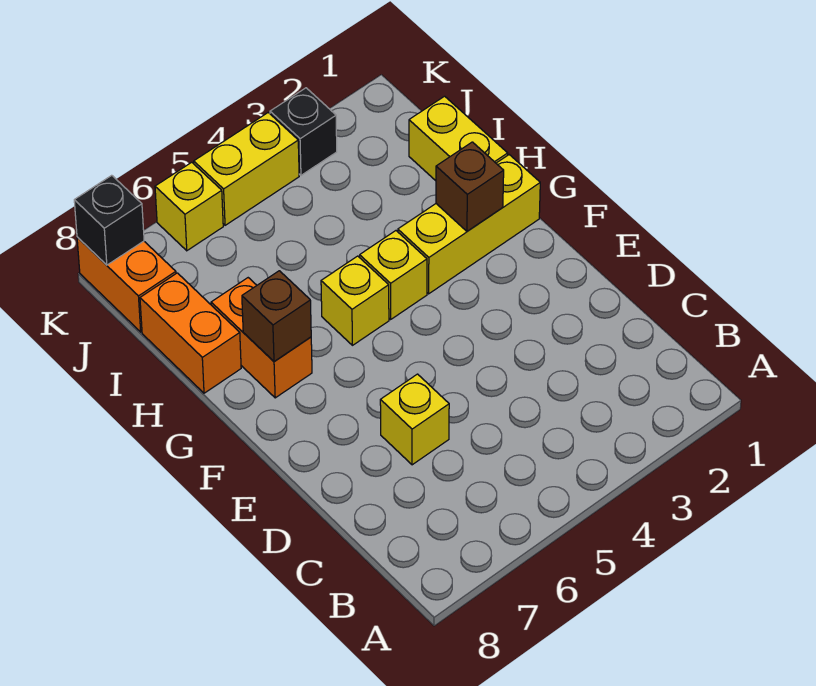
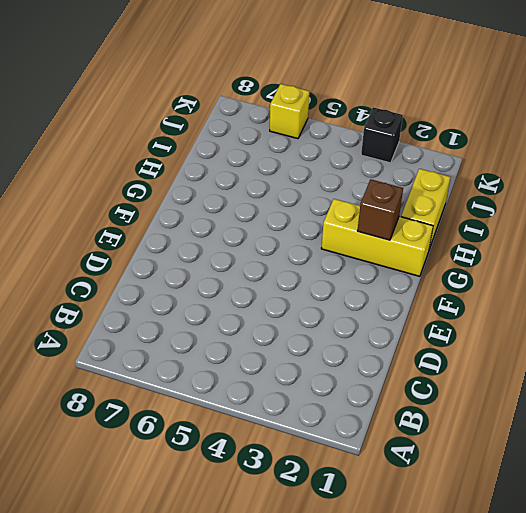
none -> yellow brick D6 level 1
none -> yellow brick G4 level 1
none -> yellow brick G5 level 1

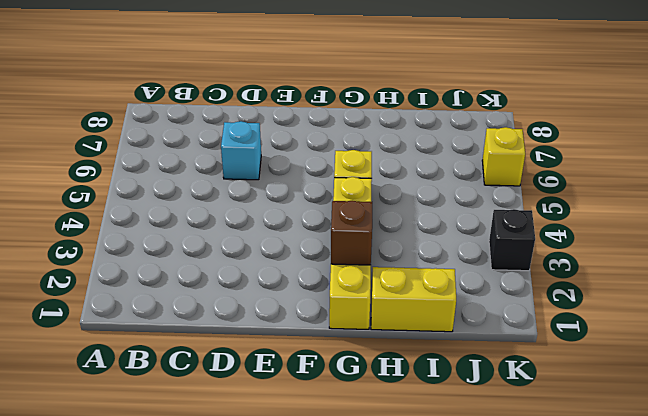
cyan brick D6 level 1 -> yellow brick D6 level 1
none -> orange brick G7:H7 level 1
none -> orange brick H8:I8 level 1
none -> orange brick J8:K8 level 1

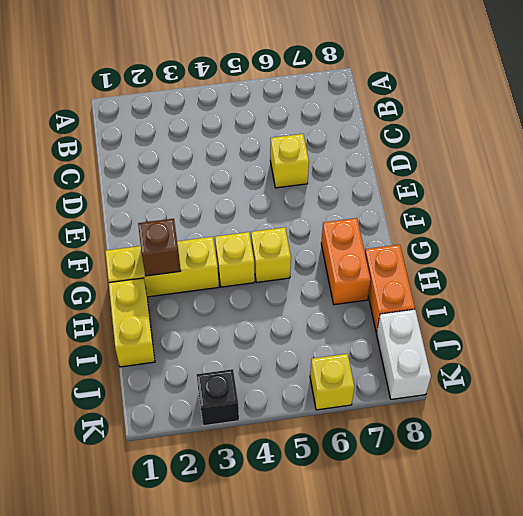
white brick J8:K8 level 1 -> orange brick J8:K8 level 1
none -> yellow brick K4:K5 level 1
none -> brown brick G7 level 2
none -> black brick K8 level 2

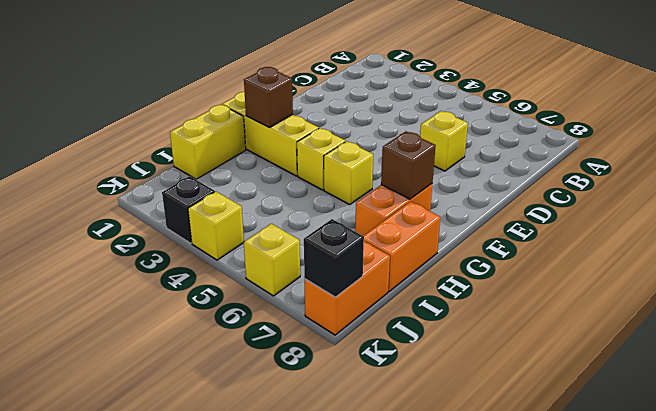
yellow brick K4 level 1 -> yellow brick K4:K5 level 1

